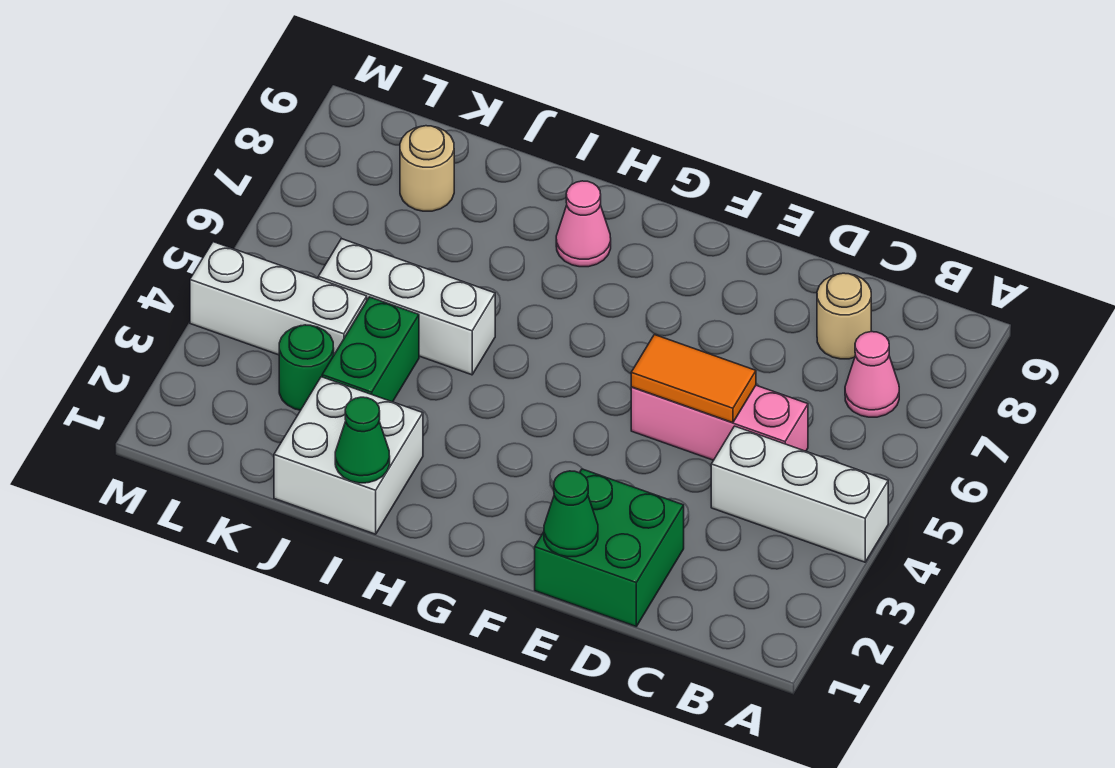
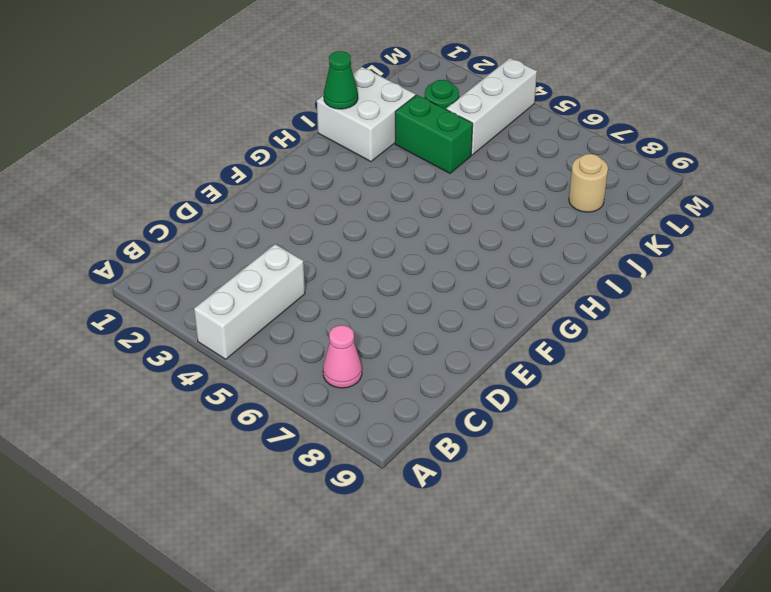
none -> pink brick C5:E5 level 1
none -> tan round brick C8 level 1
none -> green brick D1:E2 level 1

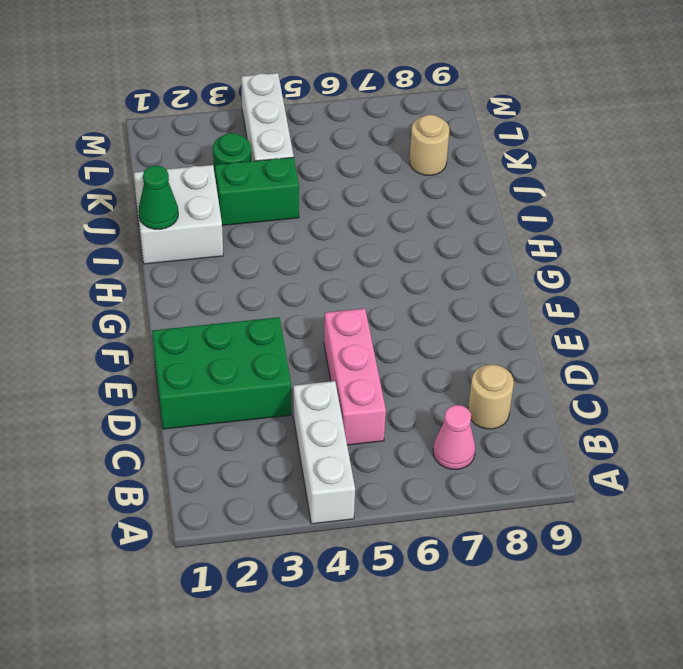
green brick D1:E3 level 1 -> green brick D1:E2 level 1
none -> pink cone H8 level 1
none -> white brick I5:K5 level 1
none -> orange tile D5:E5 level 2

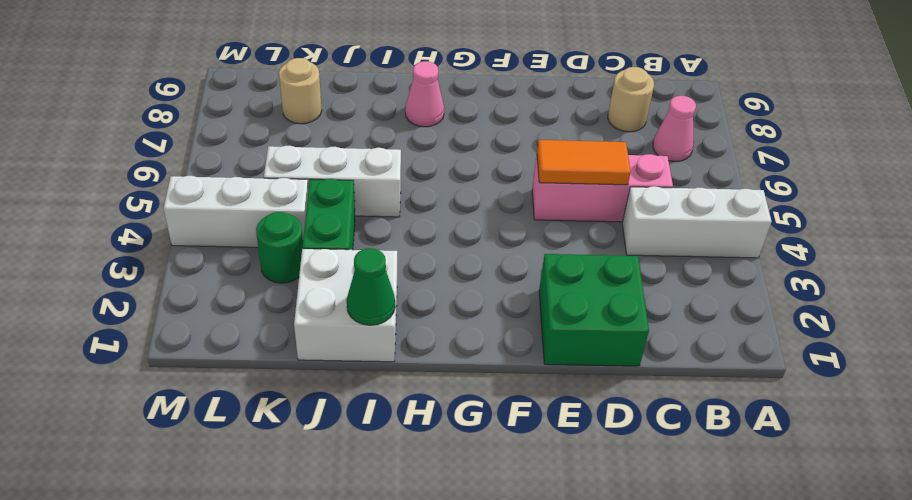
none -> green cone E1 level 2

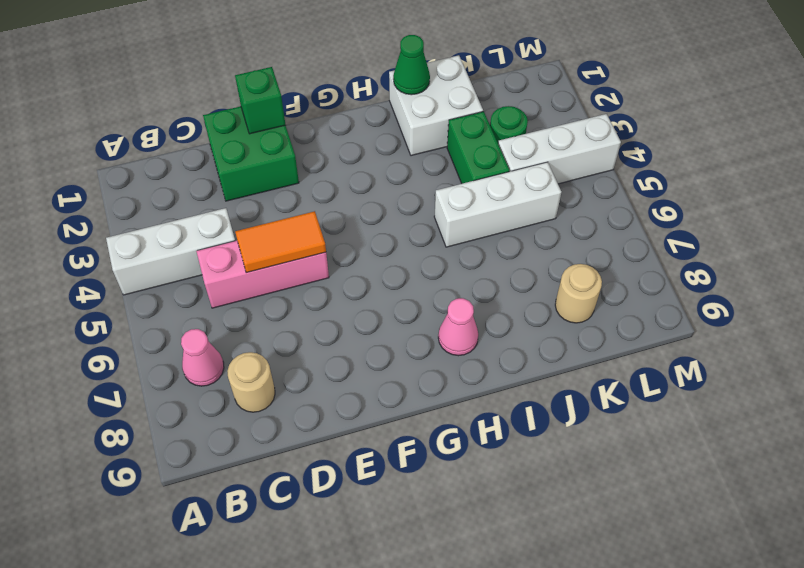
green brick E1 level 2 -> green cone E1 level 2

